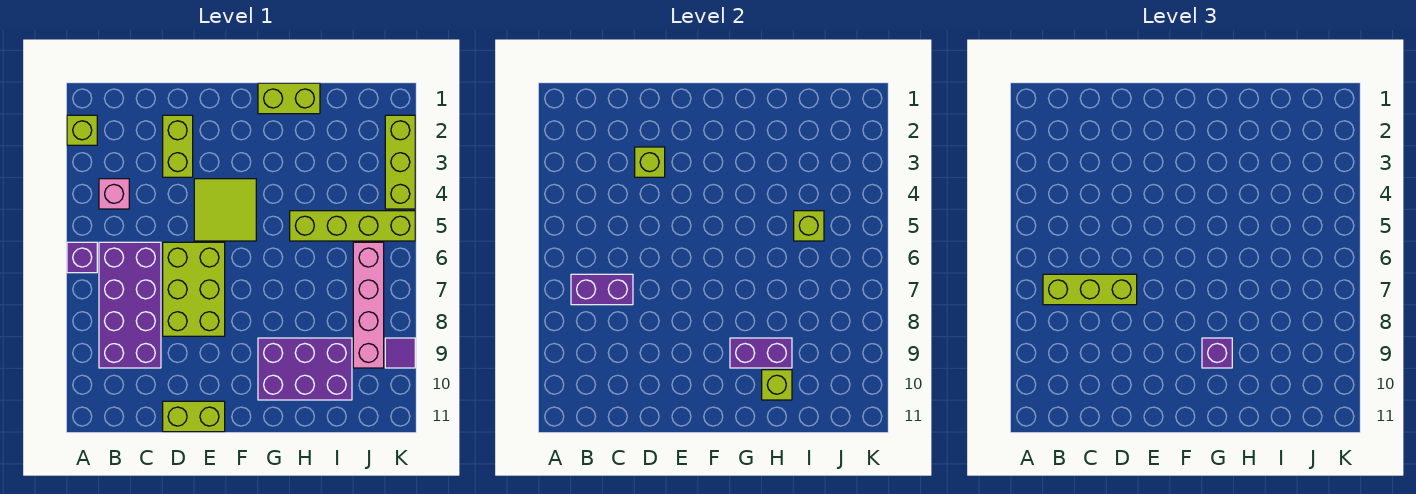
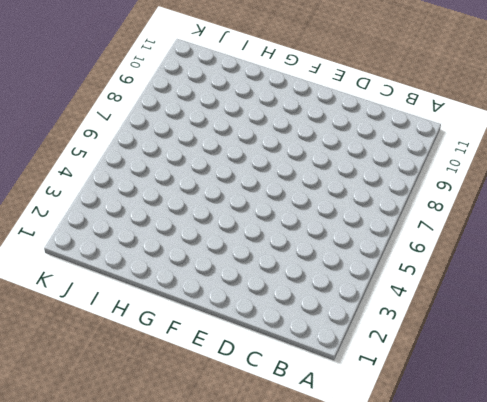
none -> lime brick A2 level 1
none -> purple brick A6 level 1
none -> pink brick B4 level 1

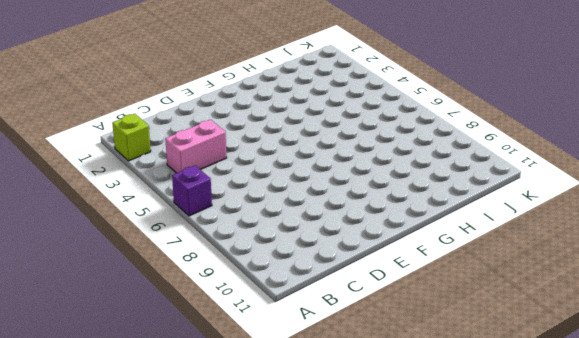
pink brick B4:C4 level 1 -> pink brick B4 level 1
none -> purple brick B6:C9 level 1
none -> lime brick D2:D3 level 1
none -> lime brick D6:E8 level 1

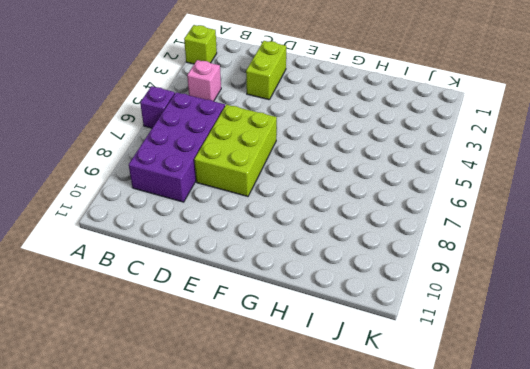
none -> lime brick D11:E11 level 1
none -> lime tile E4:F5 level 1
none -> lime brick G1:H1 level 1

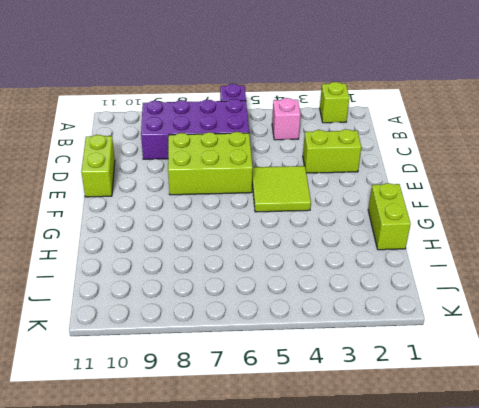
none -> purple brick G9:I10 level 1
none -> lime brick H5:K5 level 1
none -> pink brick J6:J9 level 1

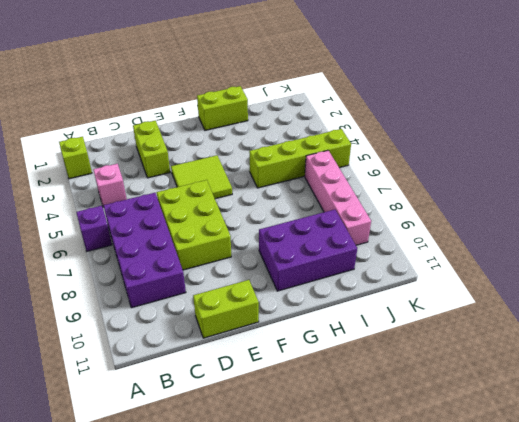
none -> lime brick K2:K4 level 1
none -> purple tile K9 level 1
none -> purple brick B7:C7 level 2

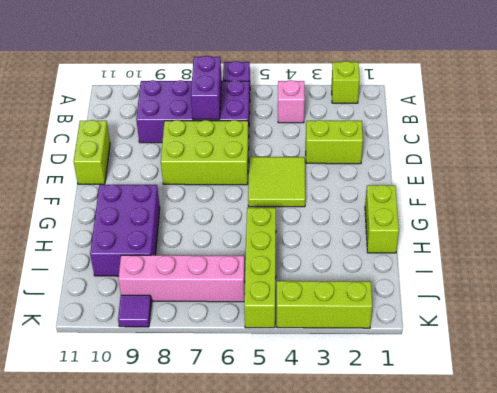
none -> lime brick D3 level 2
none -> purple brick G9:H9 level 2
none -> lime brick H10 level 2

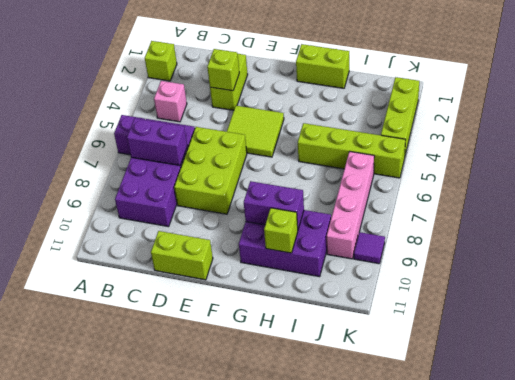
none -> lime brick I5 level 2
none -> lime brick B7:D7 level 3
none -> purple brick G9 level 3

